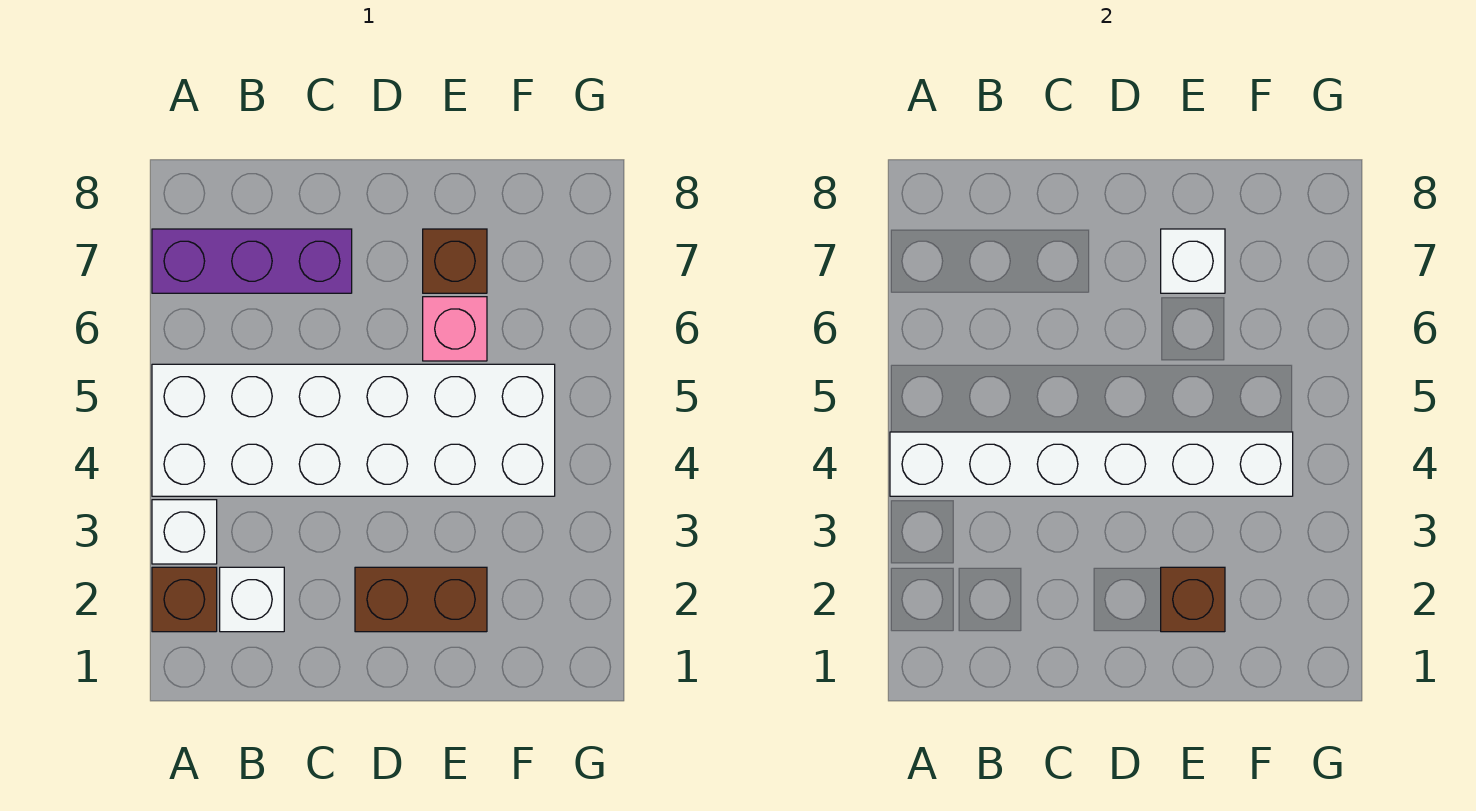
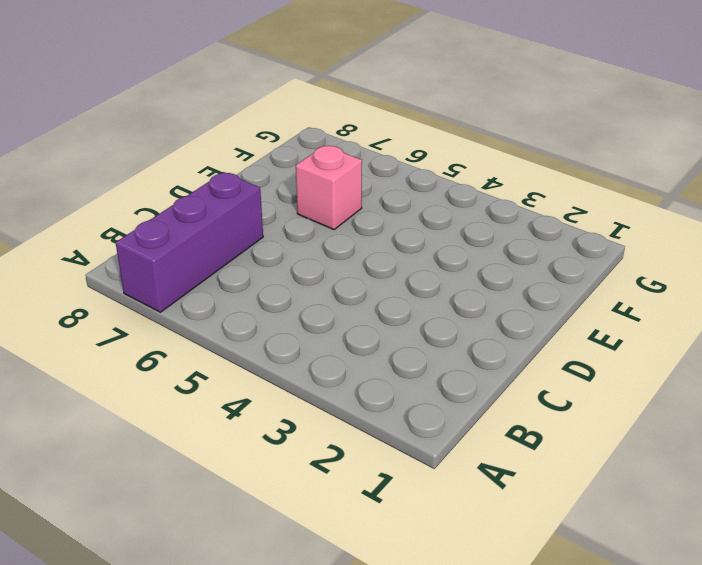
none -> brown brick A2 level 1
none -> white brick A3 level 1

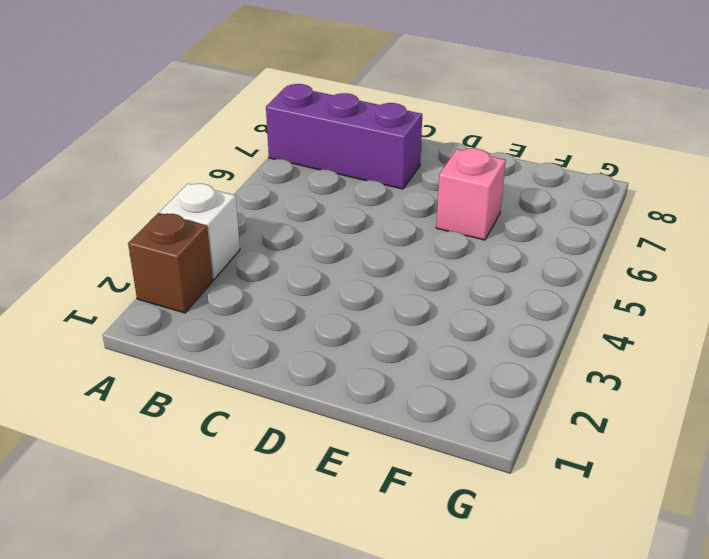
none -> white brick A4:F5 level 1
none -> white brick B2 level 1

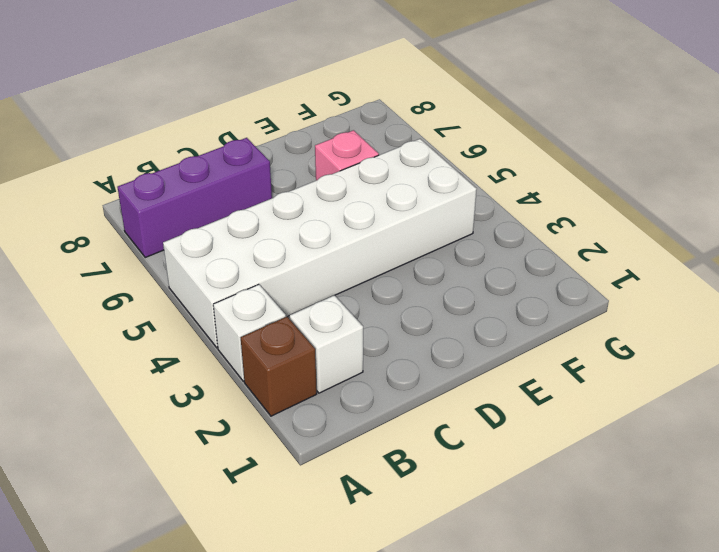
none -> brown brick D2:E2 level 1
none -> brown brick E7 level 1

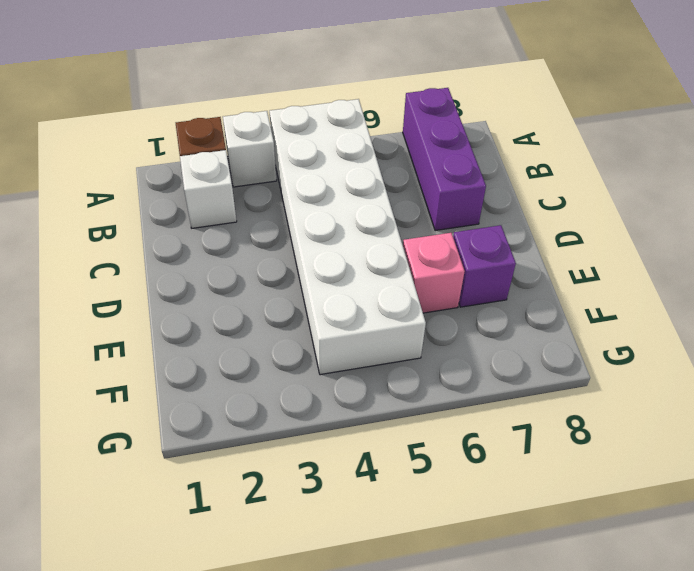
purple brick E7 level 1 -> brown brick E7 level 1
none -> brown brick D2:E2 level 1
none -> white brick A4:F4 level 2

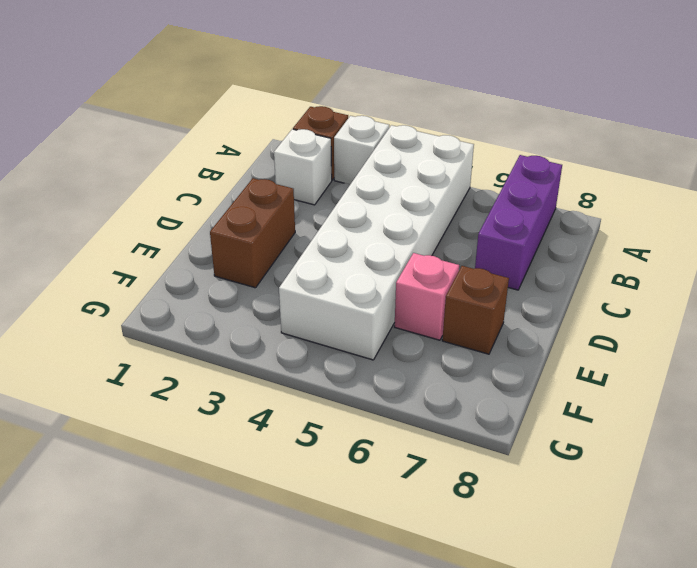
none -> white brick A4:F4 level 2
none -> brown brick E2 level 2

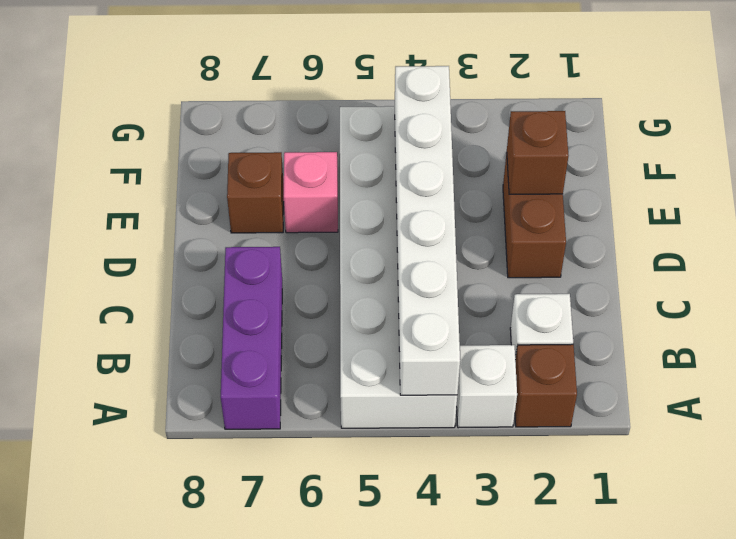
none -> white brick E7 level 2

